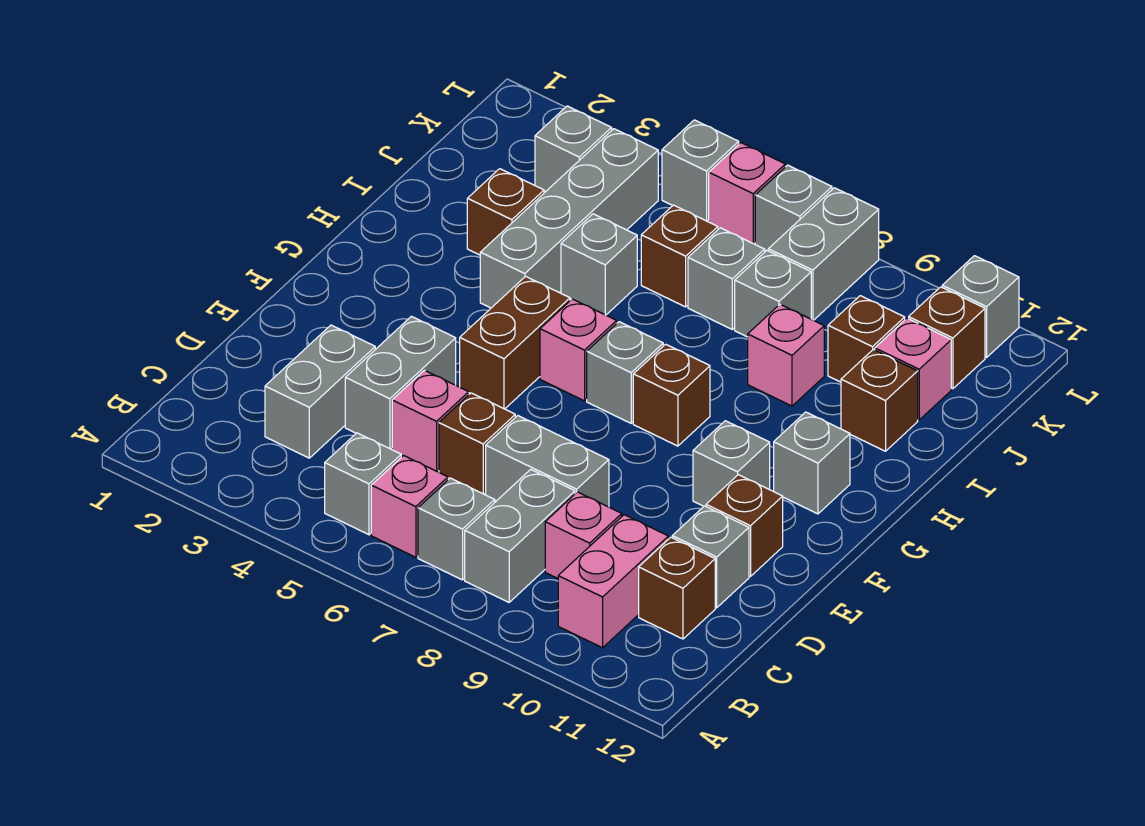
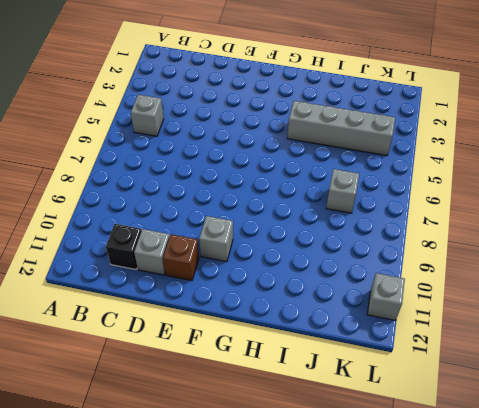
black brick C11 level 1 -> brown brick C11 level 1
none -> pink brick B6 level 1
none -> grey brick B7 level 1
none -> grey brick B8:C8 level 1
none -> pink brick B10:C10 level 1

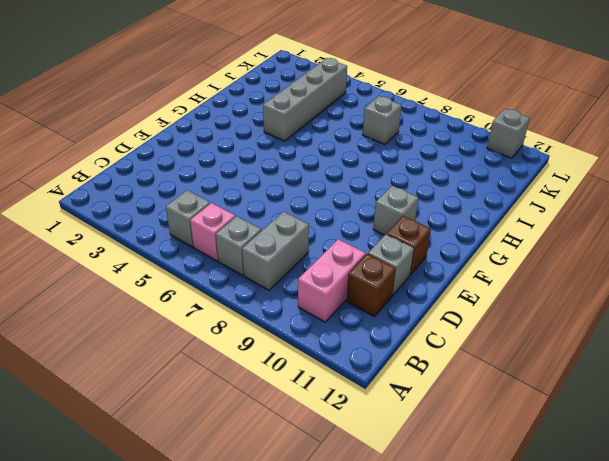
none -> grey brick C3:D3 level 1
none -> pink brick C9 level 1
none -> grey brick D4:E4 level 1
none -> pink brick D5 level 1

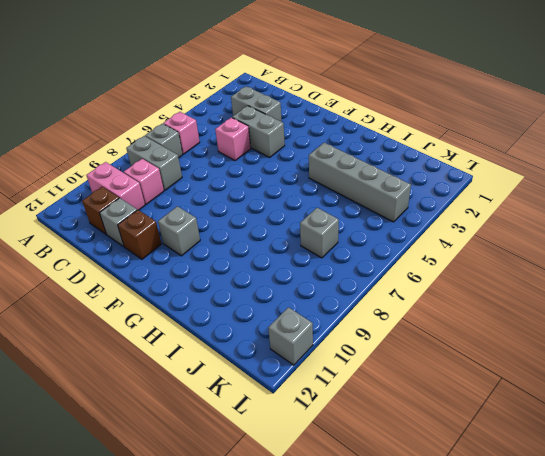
none -> grey brick B5 level 1
none -> brown brick D6 level 1
none -> grey brick D7:D8 level 1
none -> brown brick F5:G5 level 1

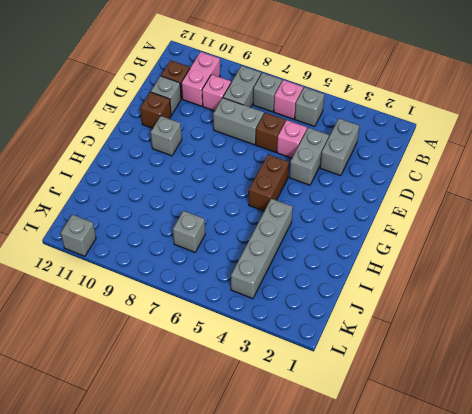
none -> pink brick G6 level 1
none -> grey brick G7 level 1
none -> brown brick G8 level 1
none -> grey brick G11 level 1

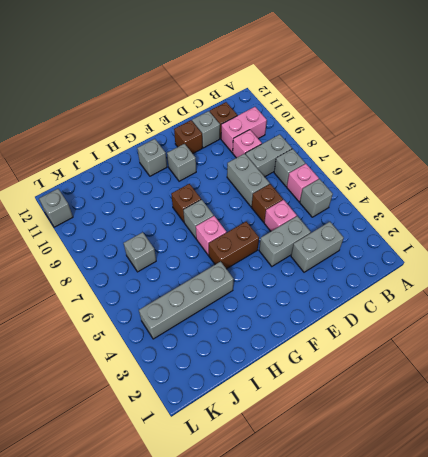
none -> brown brick I3 level 1
none -> grey brick I5 level 1
none -> pink brick I9 level 1
none -> brown brick I11 level 1

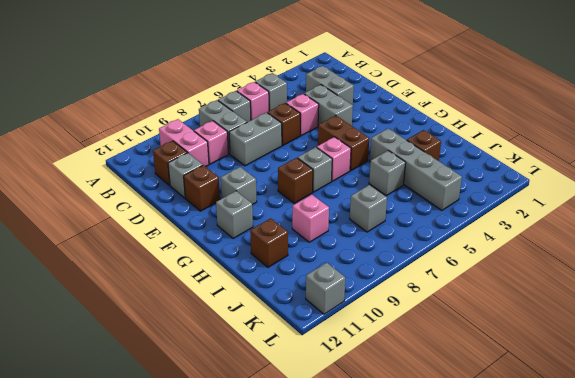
none -> brown brick J6 level 1
none -> grey brick J8 level 1
none -> brown brick J10 level 1
none -> pink brick J11 level 1

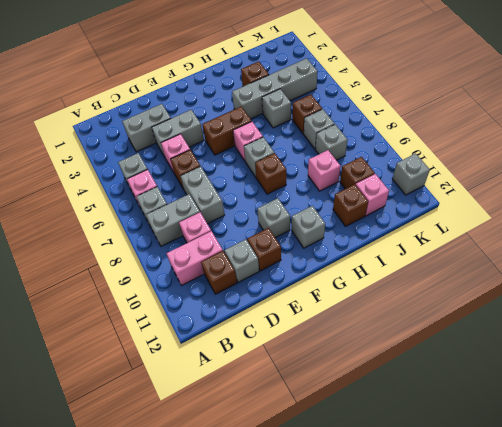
none -> grey brick K3 level 1
none -> grey brick K8:L8 level 1
none -> brown brick K11 level 1
none -> grey brick L5 level 1

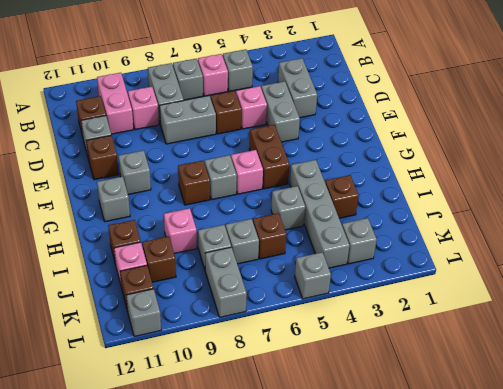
none -> pink brick L6 level 1
none -> grey brick L7 level 1

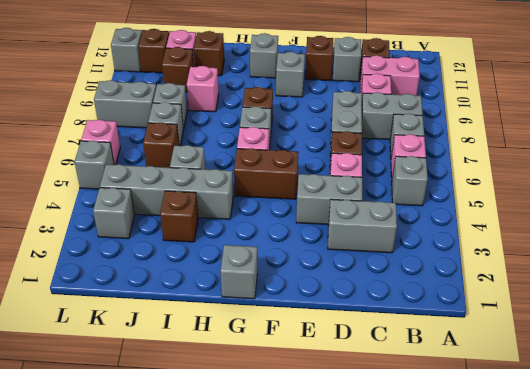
grey brick G1 level 1 -> grey brick L7 level 1

